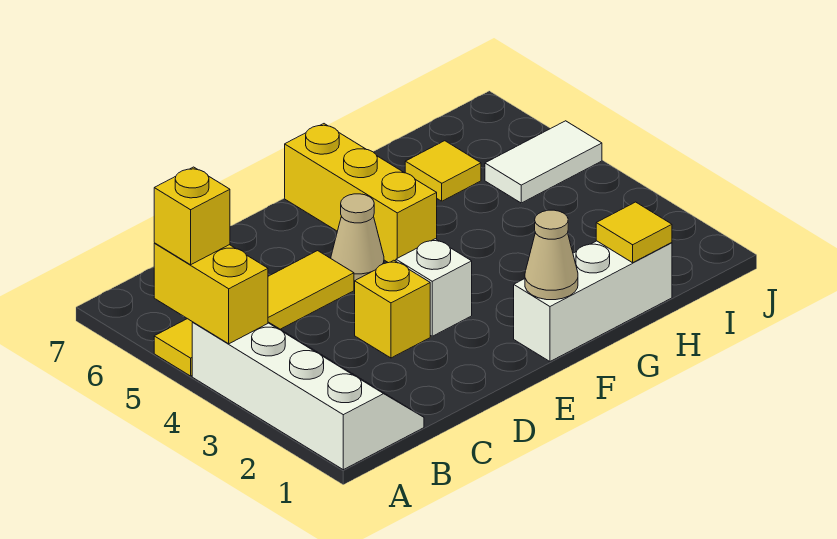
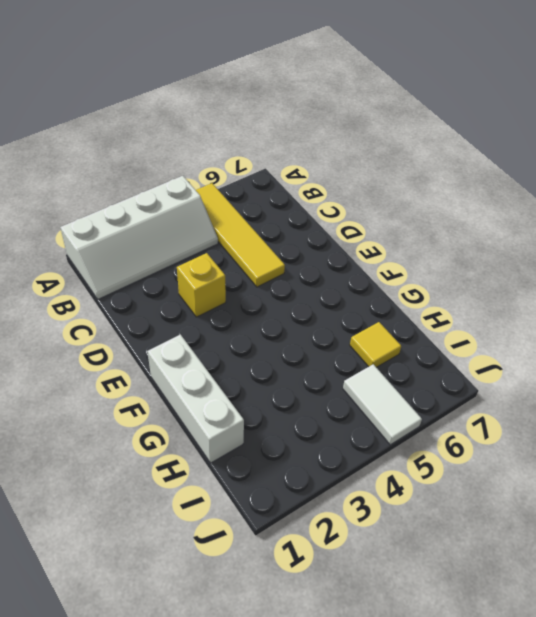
none -> white brick E3 level 1
none -> tan cone E5 level 1
none -> yellow brick F5:F7 level 1

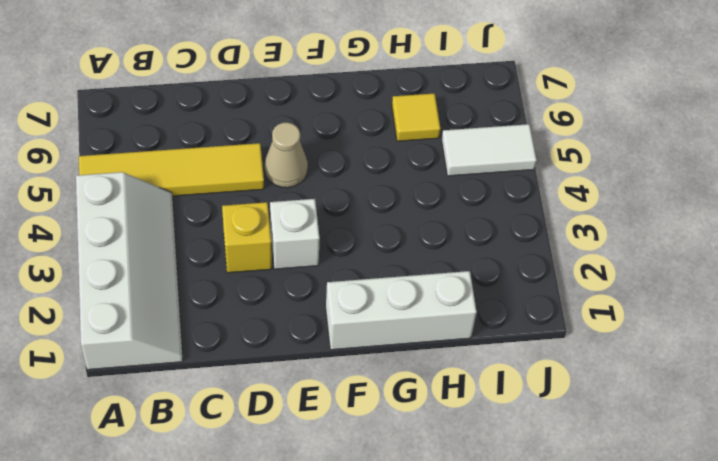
none -> yellow brick F5:F7 level 1
none -> yellow brick A4:A5 level 2
none -> tan cone F1 level 2

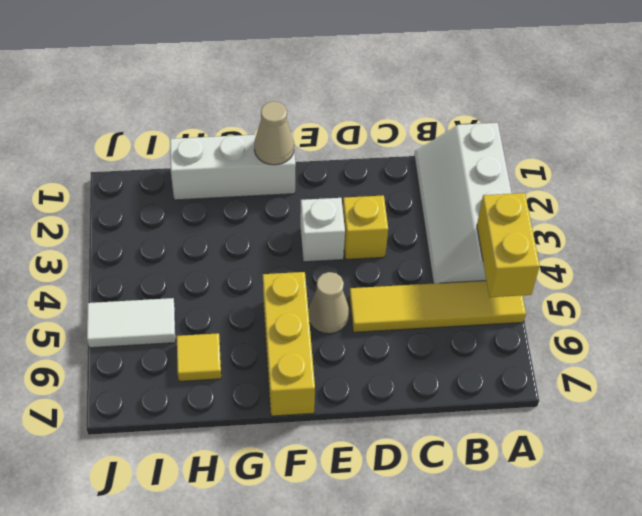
none -> yellow tile H1 level 2
none -> yellow brick A5 level 3

